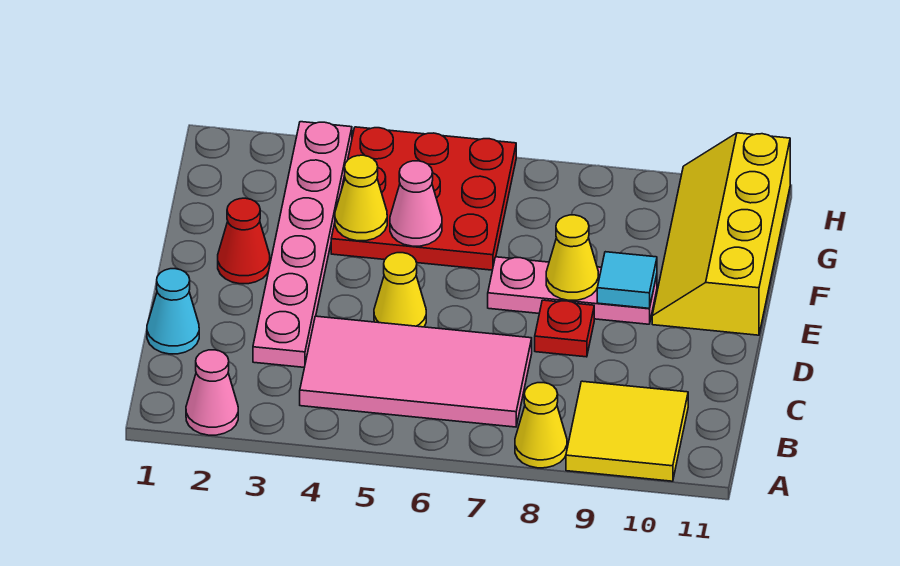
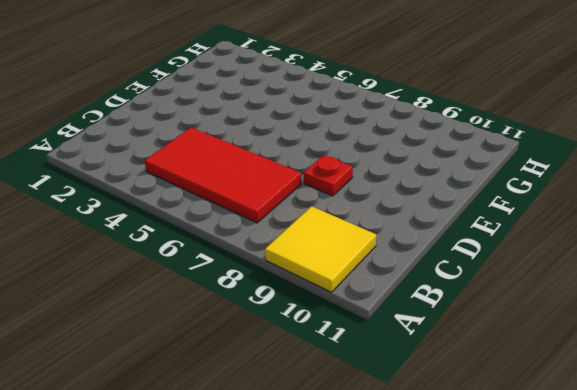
red tile B4:C7 level 1 -> pink tile B4:C7 level 1
none -> pink cone A2 level 1
none -> yellow cone A8 level 1
none -> cyan cone C1 level 1

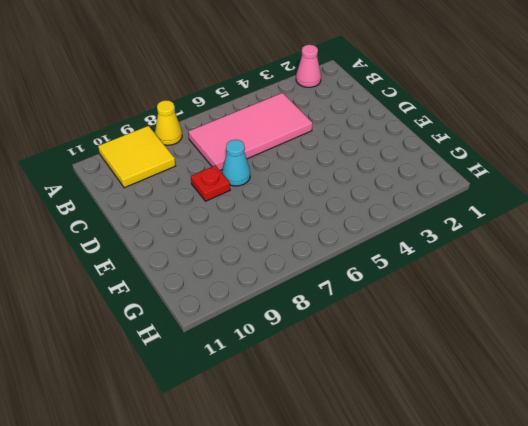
cyan cone D7 level 1 -> cyan cone C1 level 1
none -> pink plate C3:H3 level 1
none -> yellow cone D5 level 1
none -> red cone E2 level 1

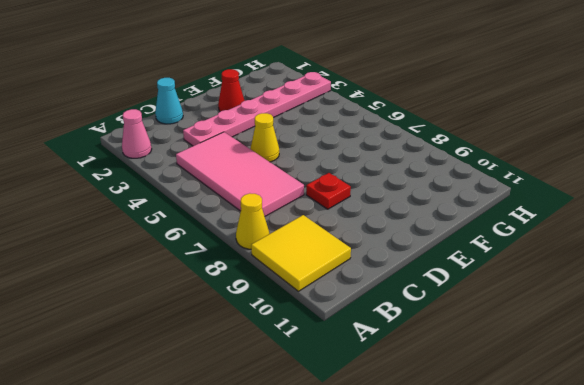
none -> pink plate E7:E9 level 1
none -> yellow slope E10:H11 level 1 top 11
none -> red plate F4:H6 level 1

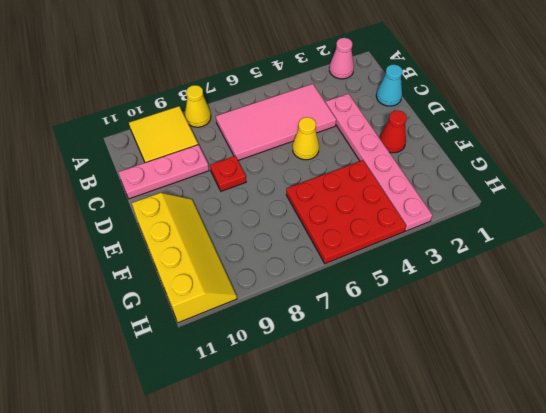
pink plate C9:C11 level 1 -> pink plate E7:E9 level 1
none -> yellow cone E8 level 2
none -> cyan tile E9 level 2
none -> yellow cone F4 level 2

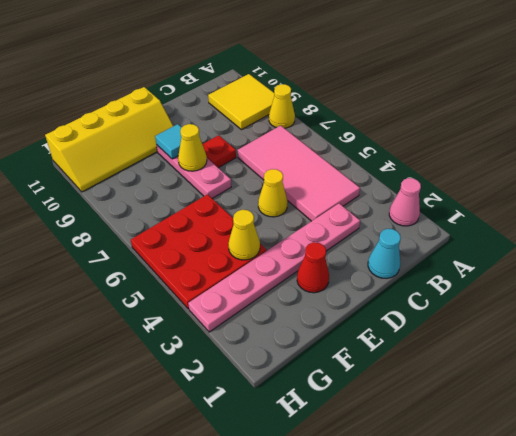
none -> pink cone F5 level 2

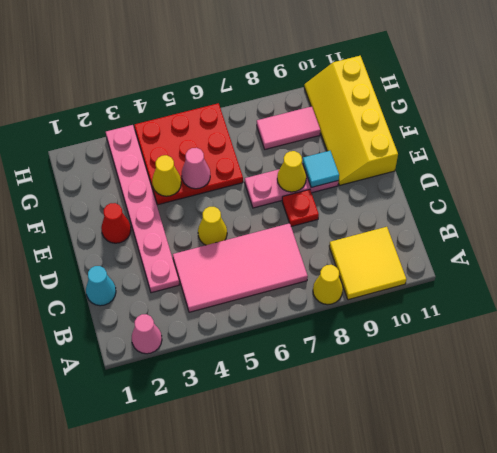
pink tile G8:G9 level 1 -> none

